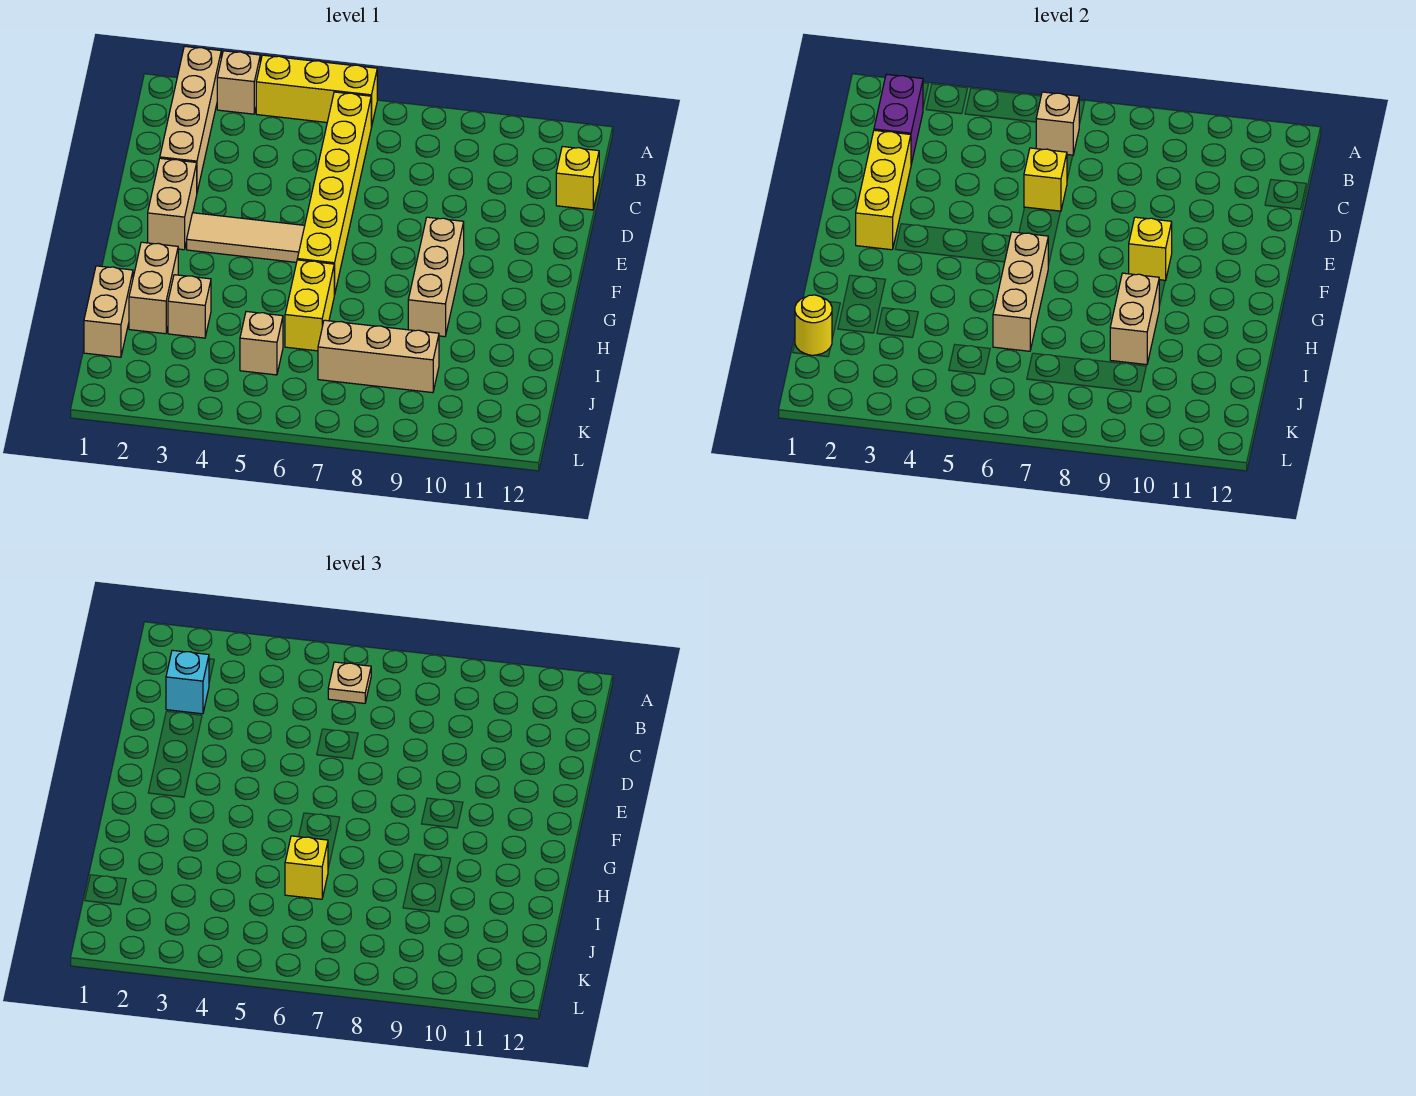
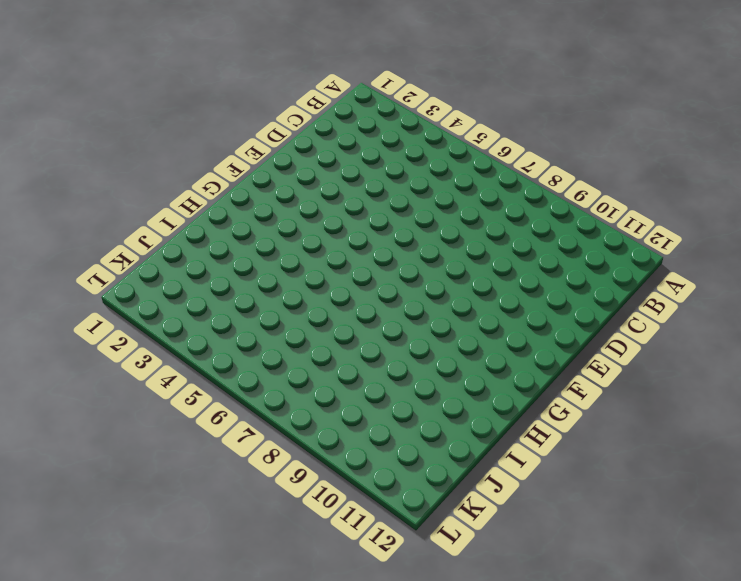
none -> tan brick A2:D2 level 1
none -> tan brick A3 level 1
none -> yellow brick A4:A6 level 1

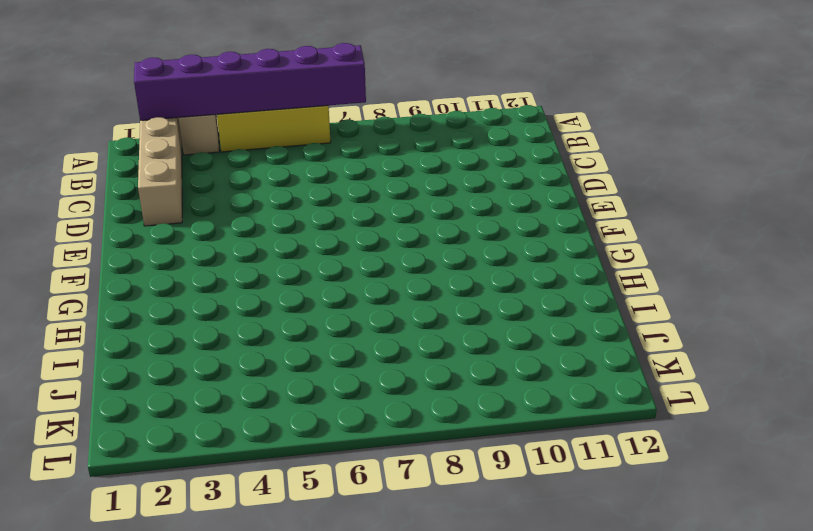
purple brick A2:A7 level 2 -> none
none -> yellow brick B6:G6 level 1
none -> yellow brick C12 level 1
none -> tan brick E2:F2 level 1

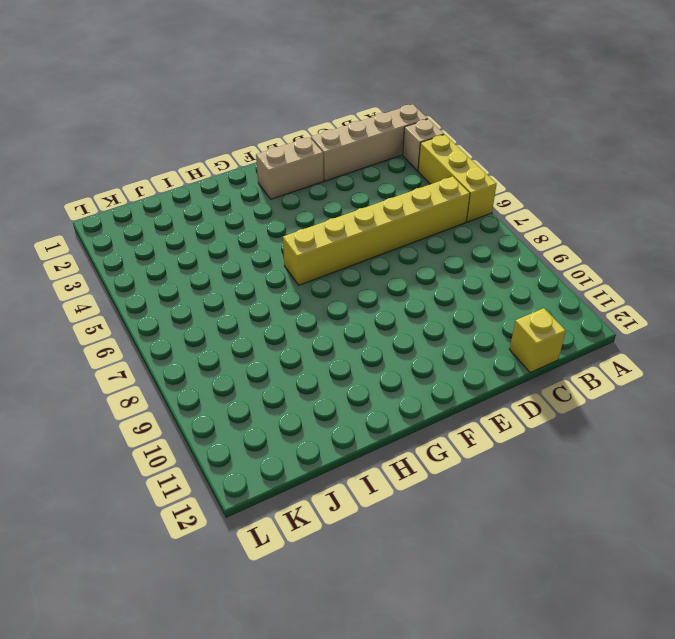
none -> tan tile F3:F5 level 1
none -> tan brick F9:H9 level 1
none -> tan brick H2:I2 level 1

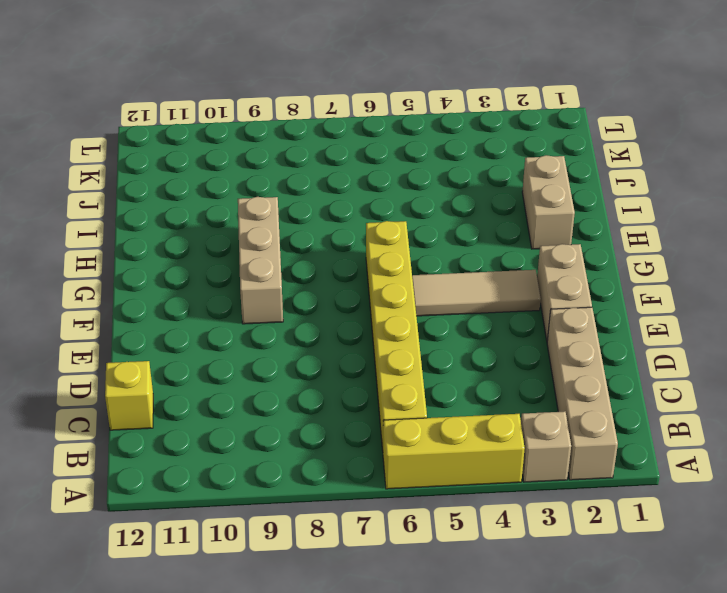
none -> yellow brick H6:I6 level 1
none -> tan brick I1:J1 level 1
none -> tan brick I3 level 1

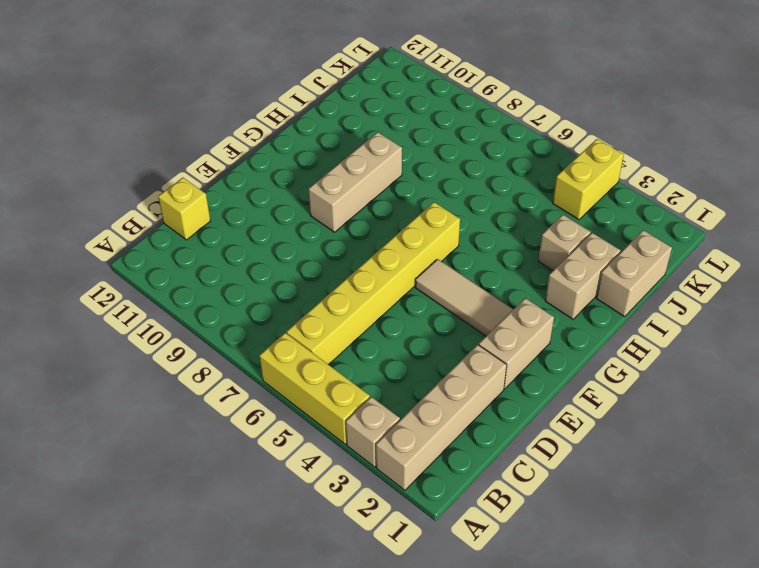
yellow brick K4:L4 level 1 -> yellow brick H6:I6 level 1
none -> tan brick J5 level 1
none -> tan brick J7:J9 level 1
none -> purple brick B2:C2 level 2

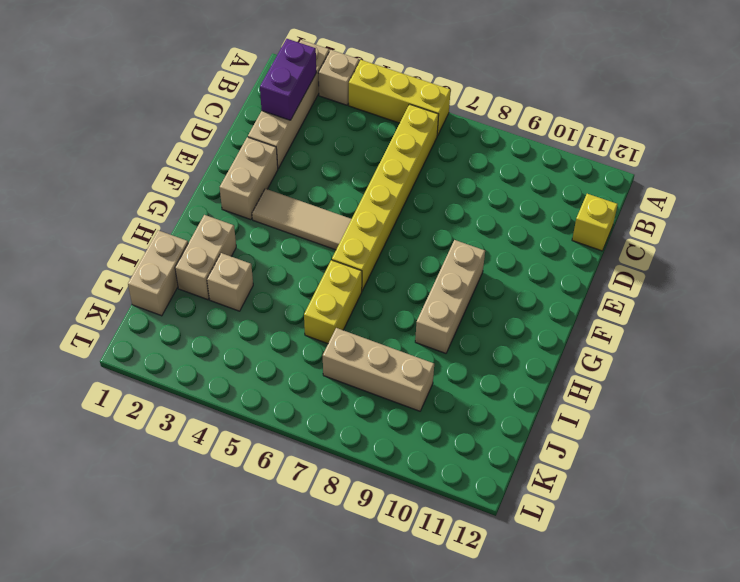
none -> tan brick J5 level 1
none -> tan brick B6 level 2
none -> yellow brick D2:F2 level 2

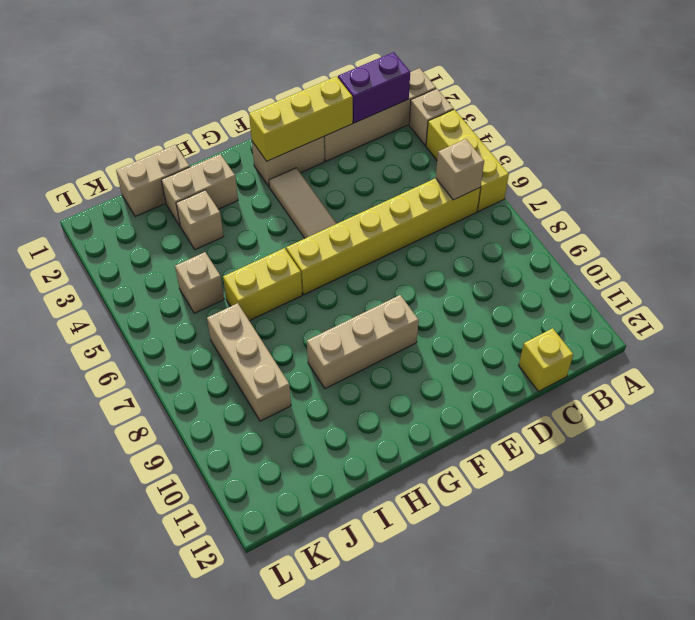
none -> yellow brick D6 level 2
none -> yellow brick F9 level 2
none -> tan brick G6:I6 level 2

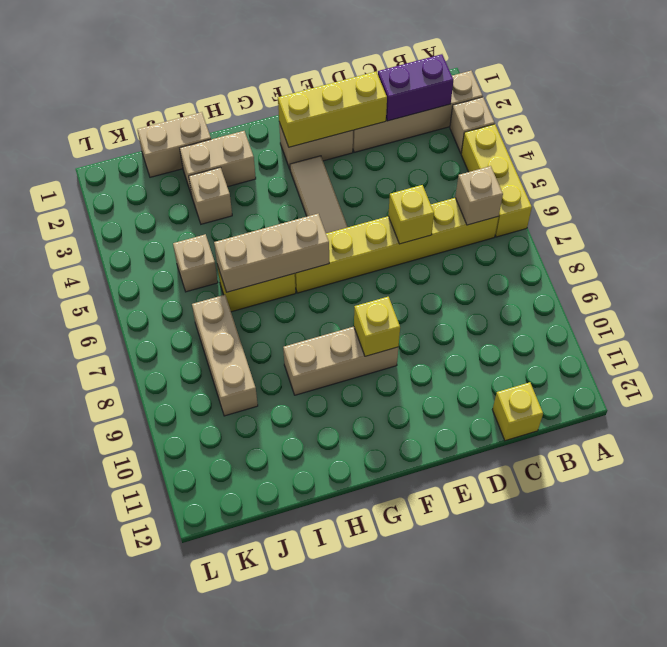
none -> tan brick H9:I9 level 2
none -> yellow round brick J1 level 2
none -> tan plate B6 level 3

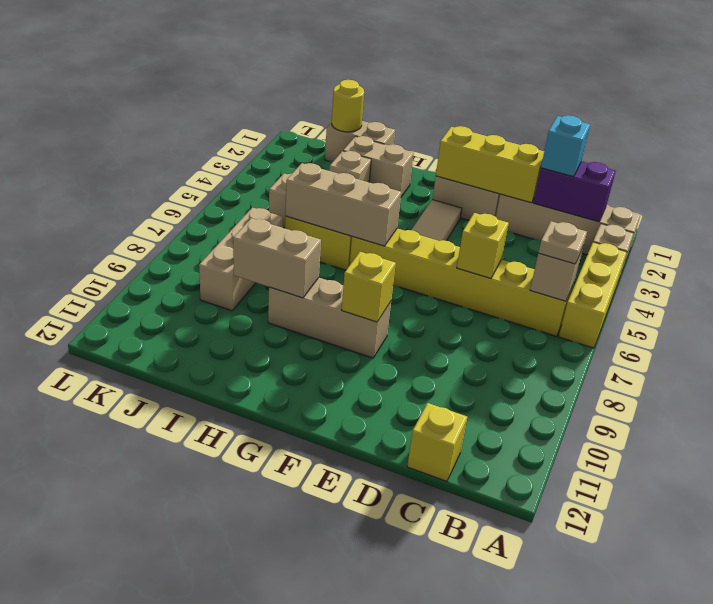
none -> yellow brick I6 level 3

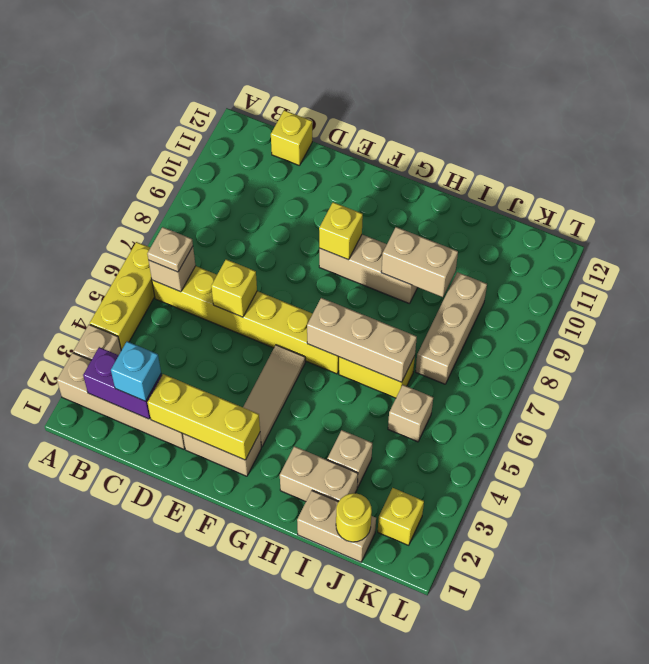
yellow brick K2 level 1 -> yellow brick I6 level 3

